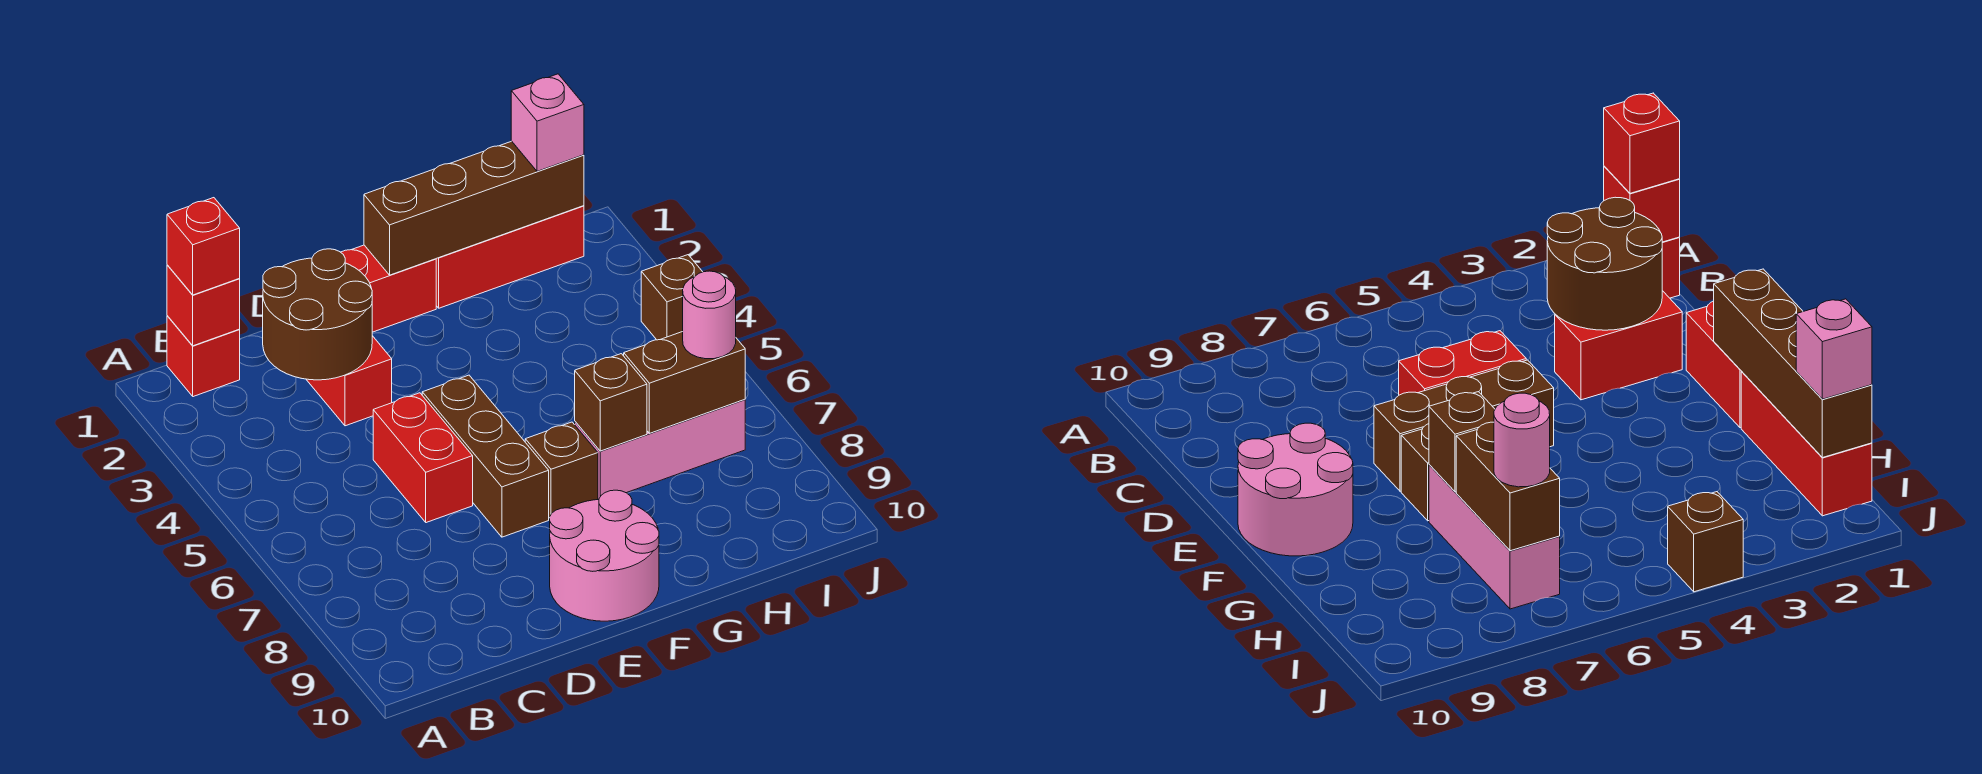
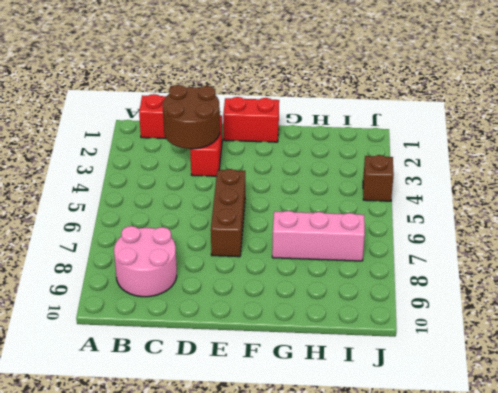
pink round brick B8:C9 level 1 -> pink round brick E9:F10 level 1
none -> red brick D5:D6 level 1
none -> brown brick F7 level 1
none -> red brick G1:I1 level 1

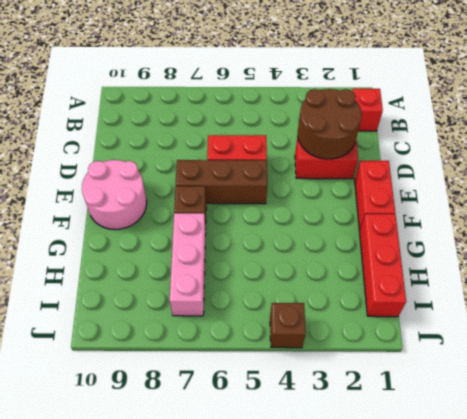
none -> red brick B1 level 2
none -> brown brick F1:I1 level 2
none -> brown brick G7 level 2

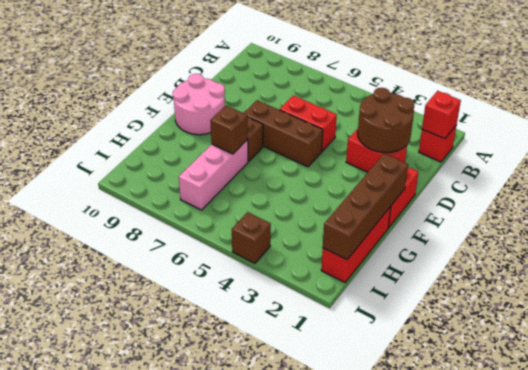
none -> brown brick H7:I7 level 2
none -> red brick B1 level 3
none -> pink brick I1 level 3

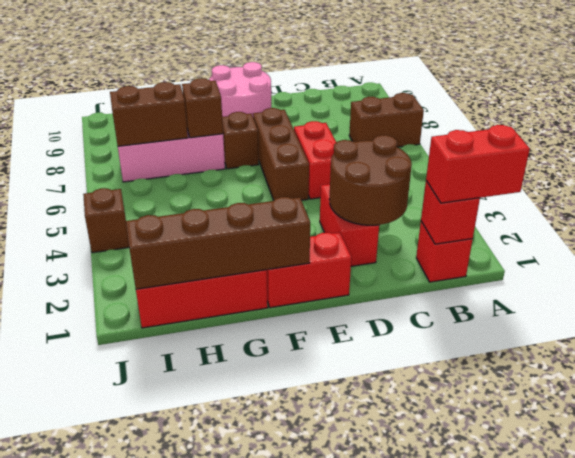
red brick A1:B1 level 3 -> red brick B1 level 3
brown brick A7:B7 level 1 -> none
none -> pink brick I1 level 3
none -> pink round brick I7 level 3

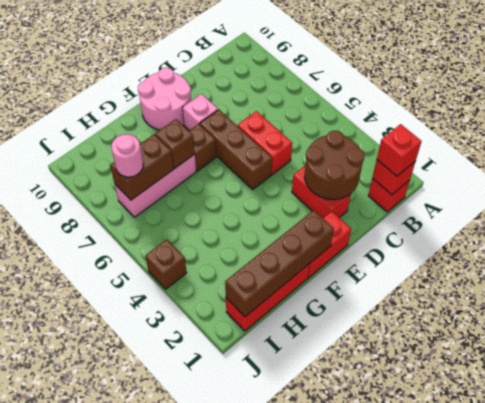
pink brick E8 level 1 -> pink brick I1 level 3

